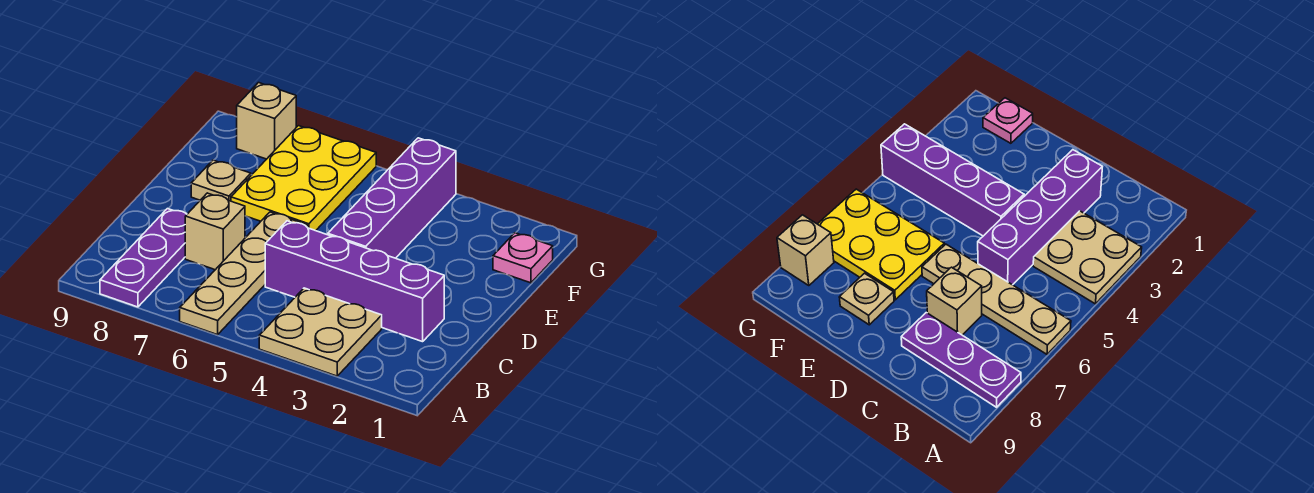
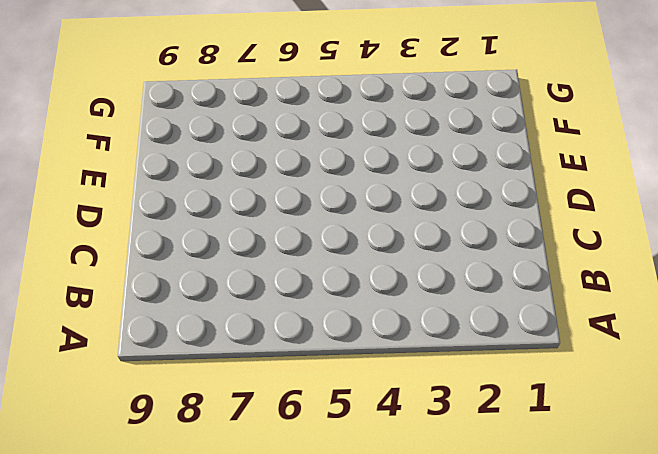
none -> tan plate A3:B4 level 1
none -> tan plate A6:D6 level 1

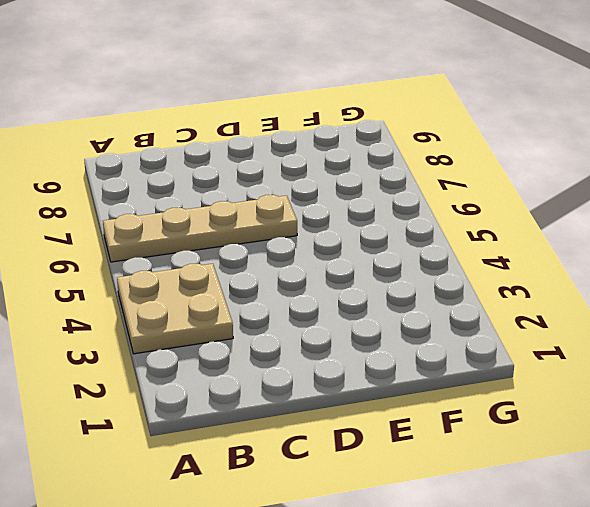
none -> purple plate A8:C8 level 1
none -> purple brick C2:C5 level 1

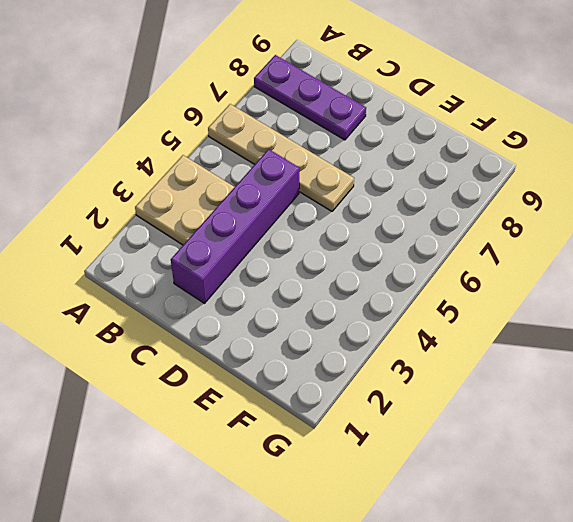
none -> tan brick C7 level 1
none -> purple brick D4:G4 level 1

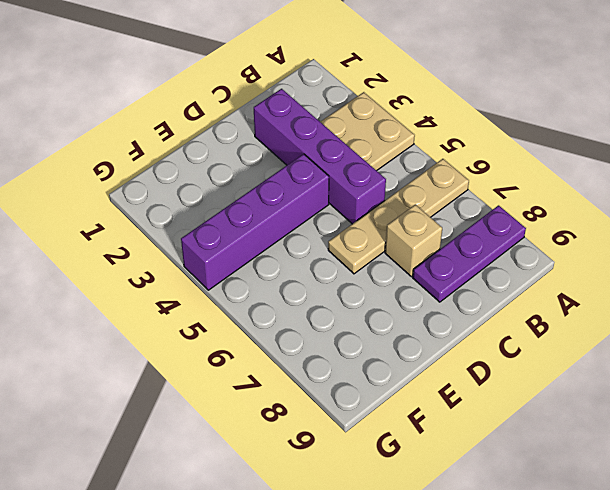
none -> yellow plate E6:G7 level 1
none -> tan plate E8 level 1

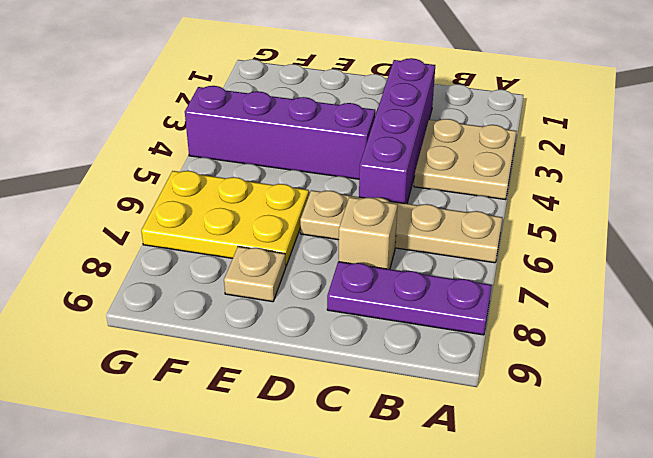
none -> pink plate F1 level 1
none -> tan brick G8 level 1

